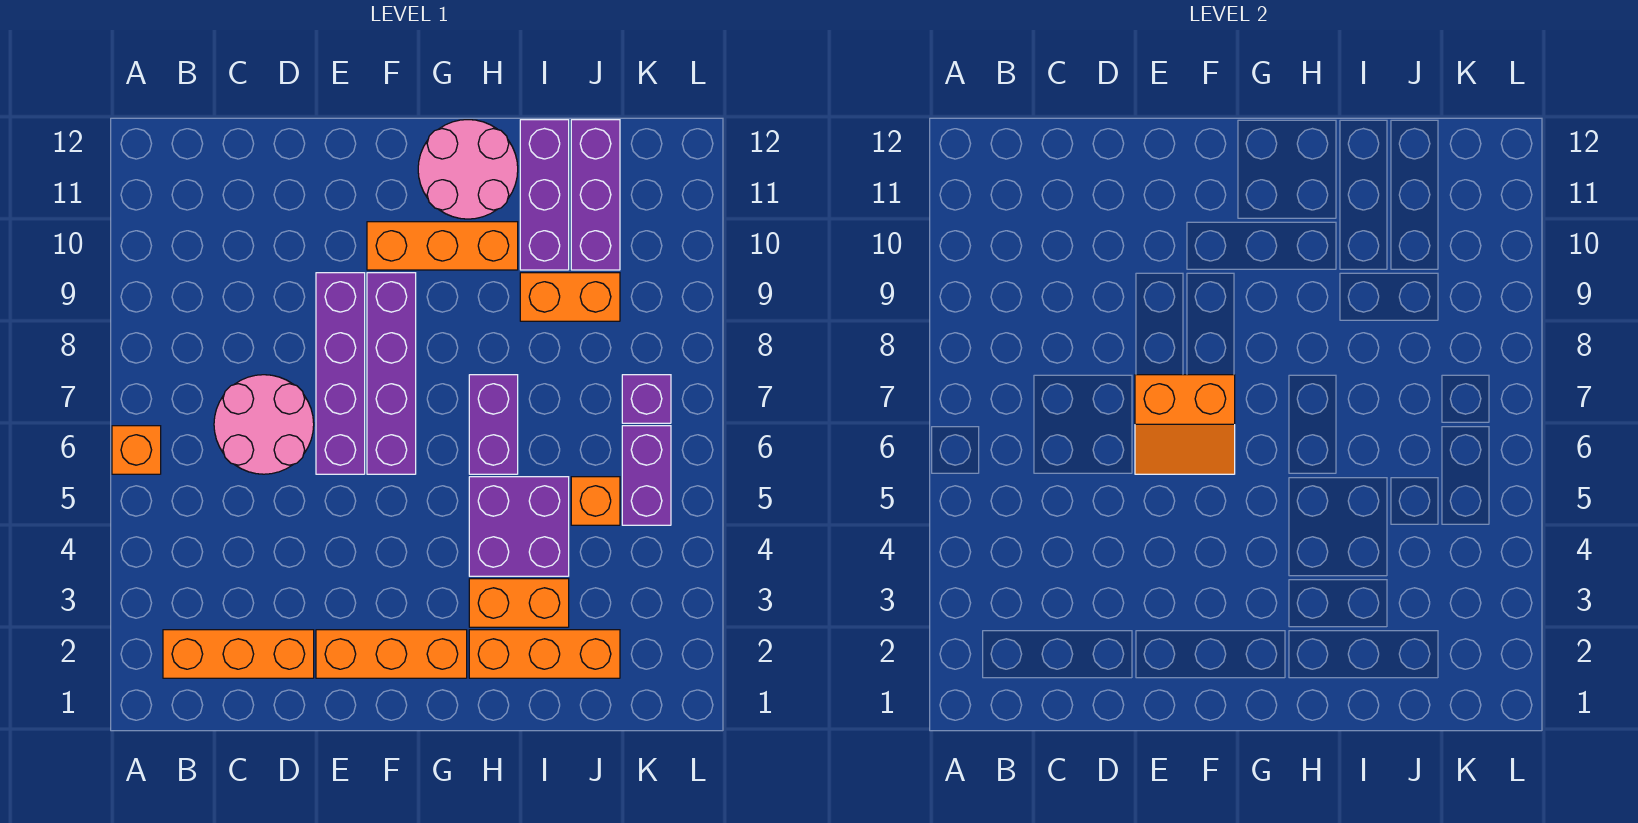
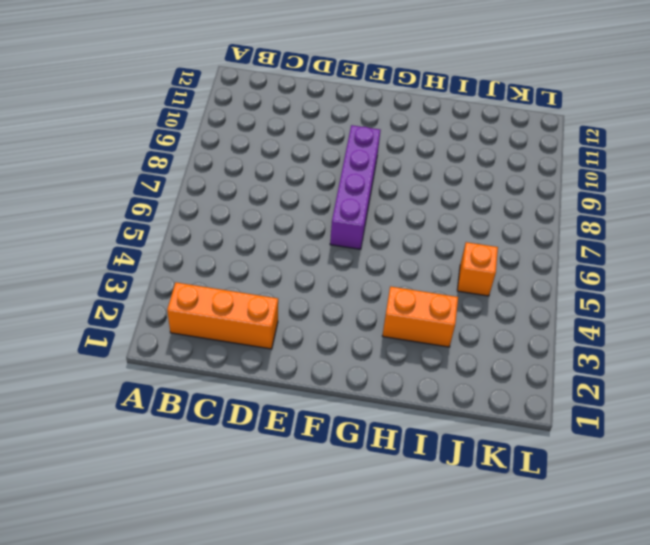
none -> orange brick A6 level 1
none -> pink round brick C6:D7 level 1
none -> orange brick E2:G2 level 1

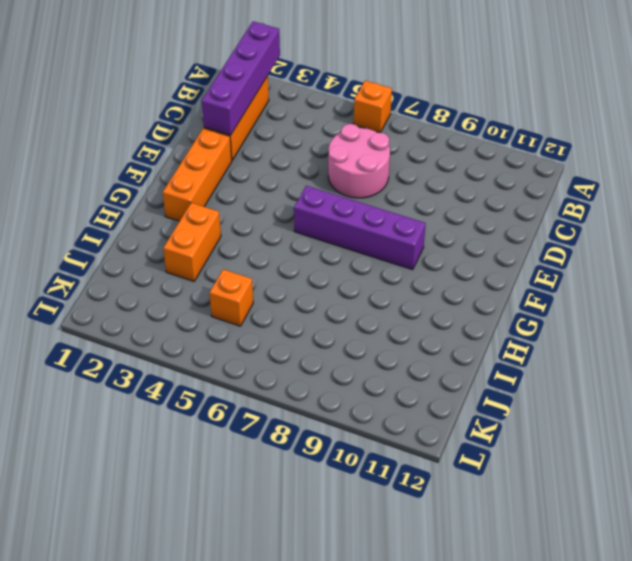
purple brick A2:D2 level 2 -> purple brick E6:E9 level 1
none -> orange brick F10:H10 level 1
none -> pink round brick G11:H12 level 1
none -> orange brick H2:J2 level 1

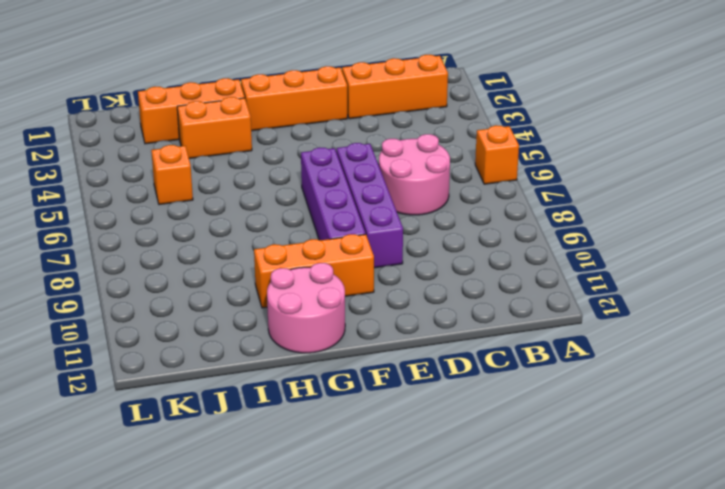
none -> purple brick H4:I5 level 1
none -> purple brick H6:H7 level 1
none -> orange brick I9:J9 level 1

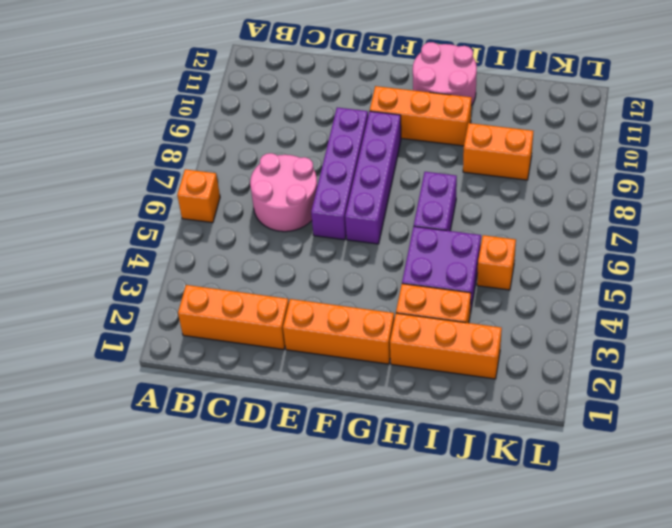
none -> purple brick I10:I12 level 1
none -> purple brick J10:J12 level 1
none -> purple brick K5:K6 level 1

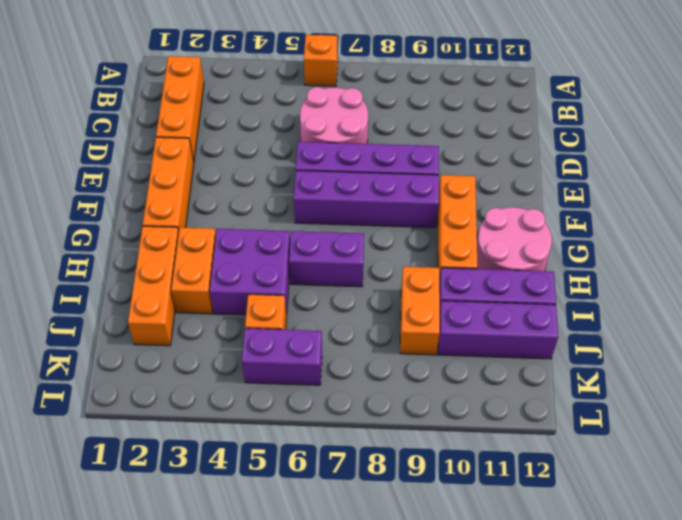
none -> purple brick K7 level 1
none -> orange slope E6:F7 level 2 top 7

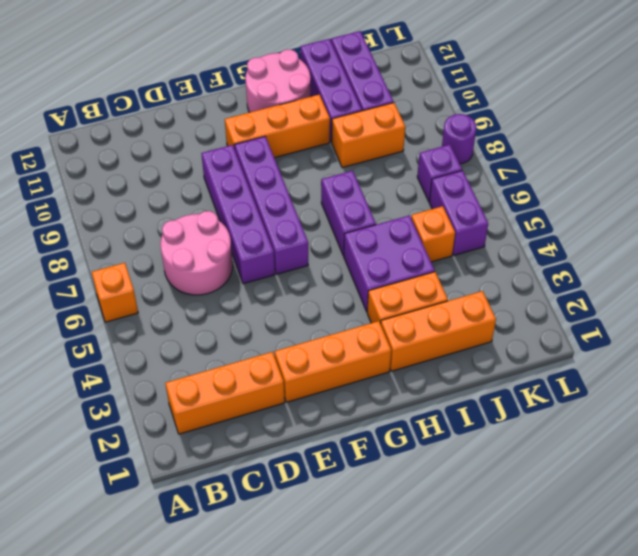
purple round brick L8 level 1 -> none
none -> orange slope E6:F7 level 2 top 7

